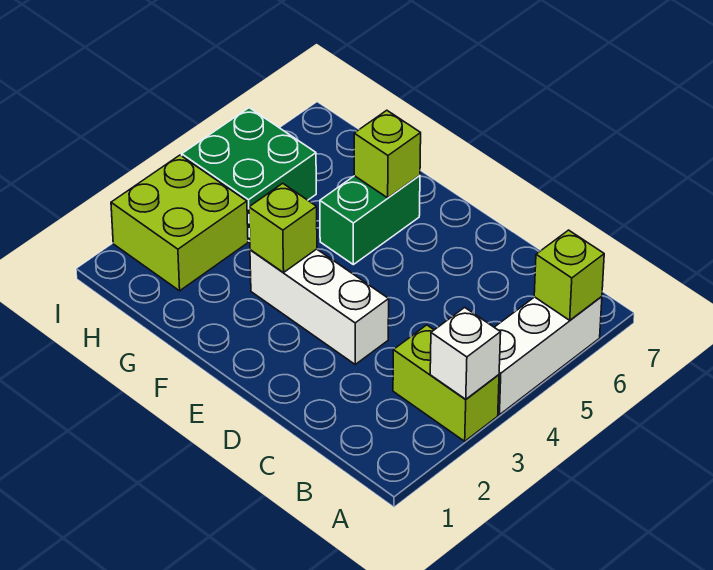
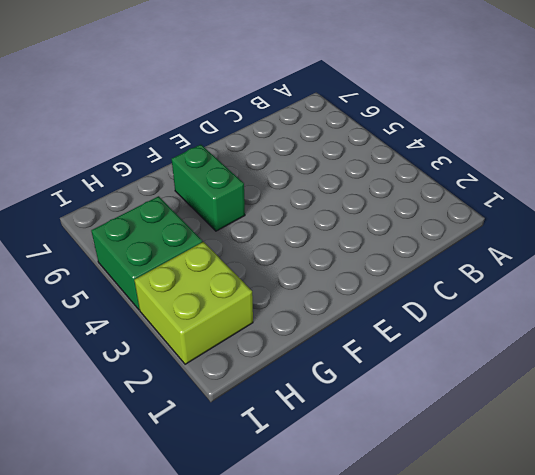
none -> lime brick A3:B3 level 1
none -> white brick A4:A6 level 1

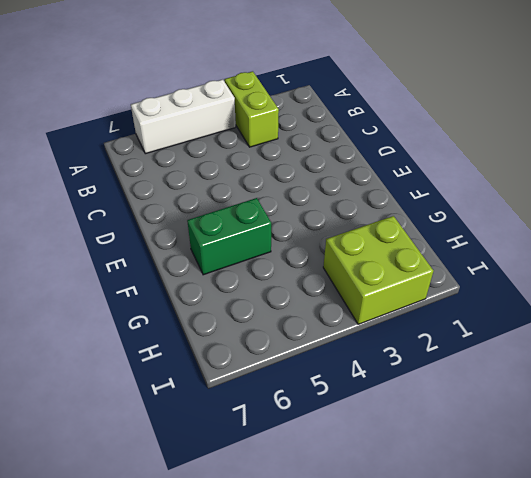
none -> white brick D3:F3 level 1
none -> green brick H4:I5 level 1

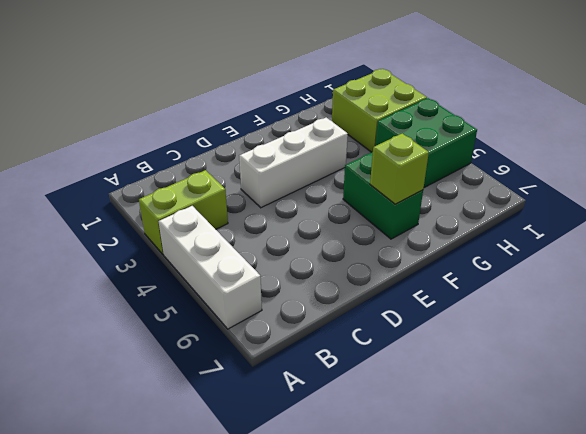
none -> white brick A3 level 2
none -> lime brick A6 level 2

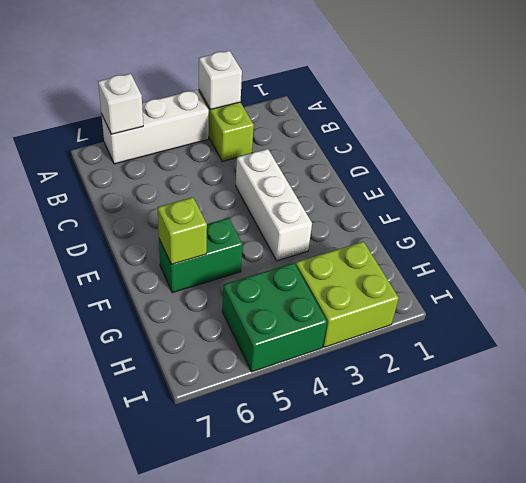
white brick A6 level 2 -> lime brick A6 level 2
none -> lime brick F3 level 2

